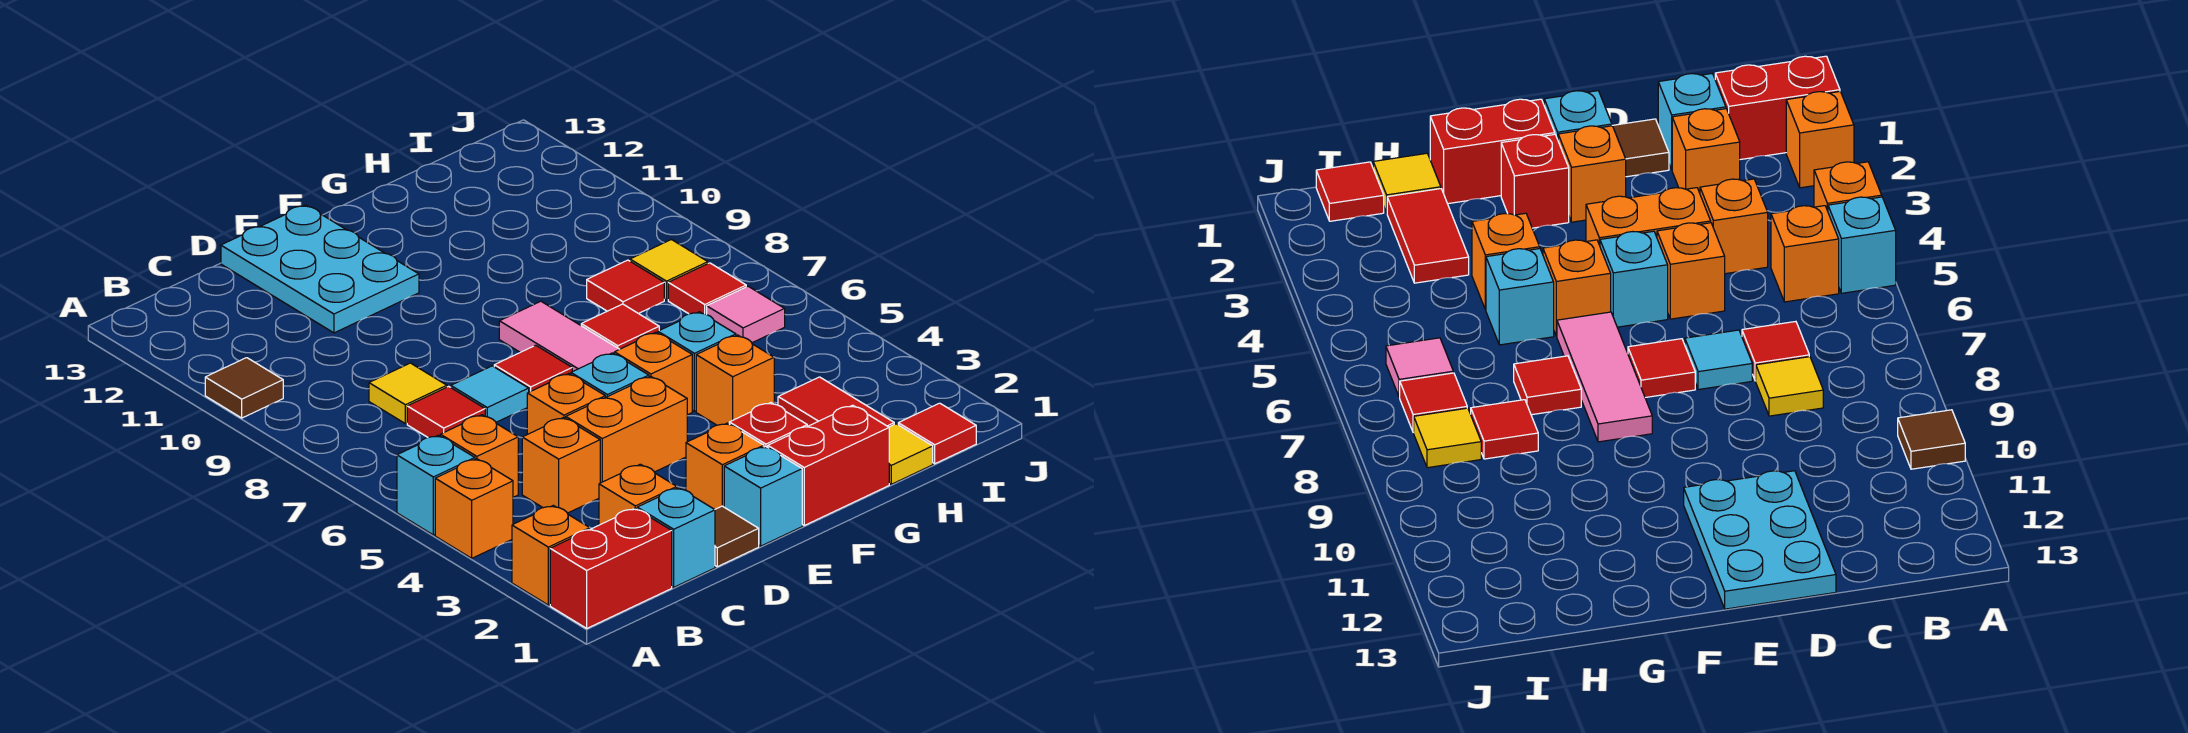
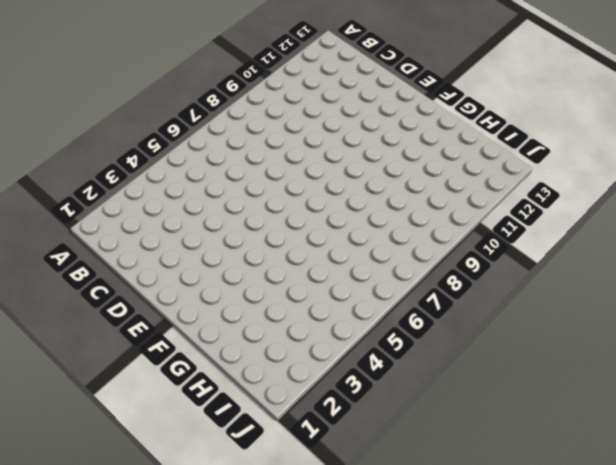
none -> red brick A1:B1 level 1
none -> orange brick A2 level 1
none -> orange brick A4 level 1
none -> cyan brick A5 level 1

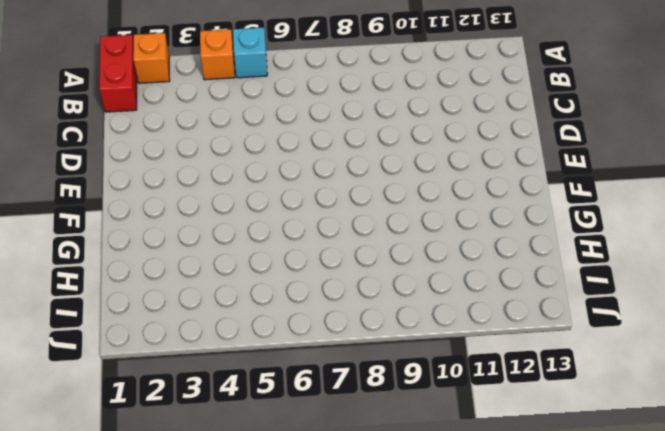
none -> brown tile A10 level 1
none -> orange brick B5 level 1
none -> cyan brick C1 level 1
none -> orange brick C2 level 1

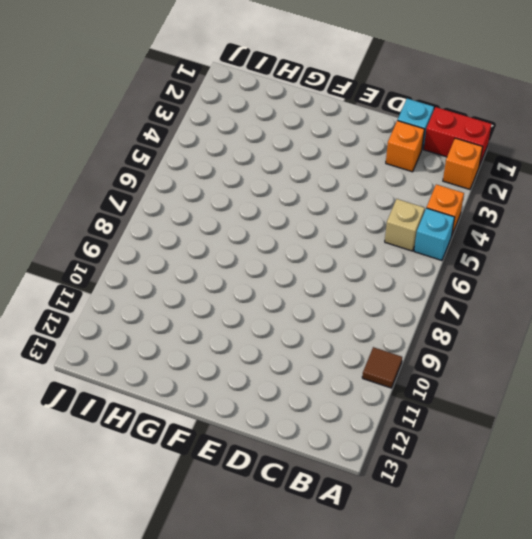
tan brick B5 level 1 -> orange brick B5 level 1
none -> orange brick C4 level 1
none -> red tile C7 level 1
none -> yellow tile C8 level 1
none -> brown tile D1 level 1

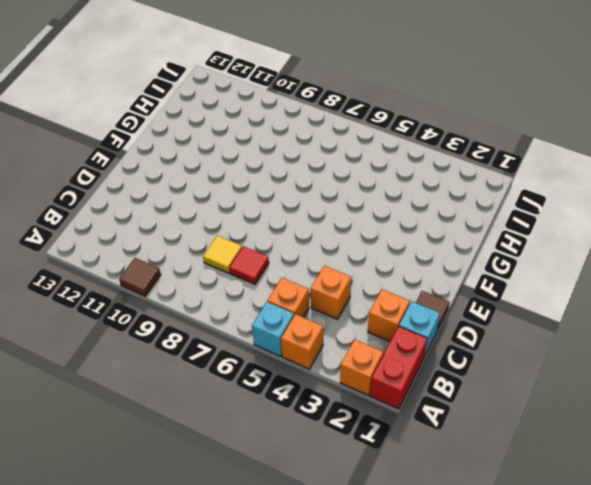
none -> orange brick D4:E4 level 1
none -> orange brick D5 level 1
none -> cyan tile D7 level 1
none -> cyan plate D11:E13 level 1

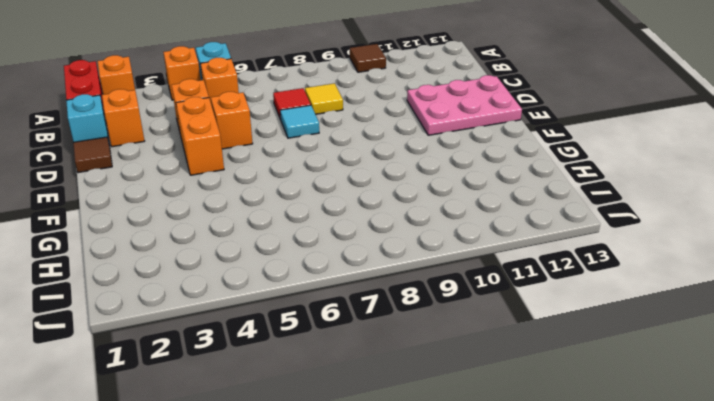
pink plate D11:E13 level 1 -> cyan plate D11:E13 level 1
none -> cyan brick E1 level 1
none -> orange brick E2 level 1
none -> cyan brick E5 level 1
none -> red tile E7 level 1

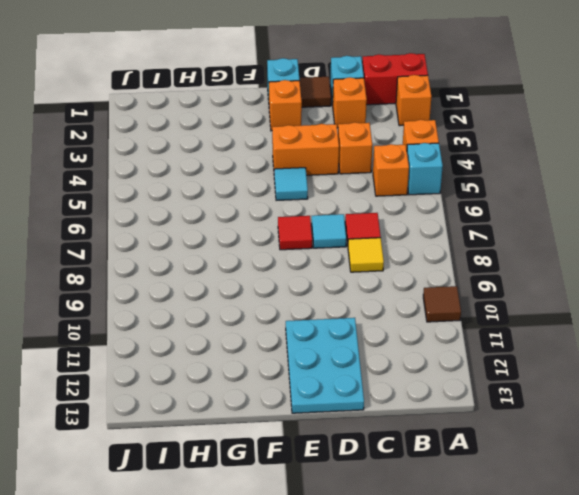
cyan tile E5 level 1 -> cyan brick E5 level 1
none -> orange brick D5 level 1
none -> red brick F1:G1 level 1
none -> red brick F2 level 1
none -> orange brick F5 level 1

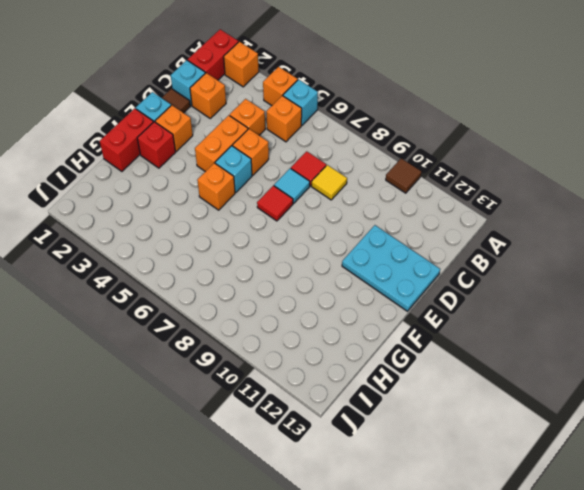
none -> pink tile F6:F8 level 1
none -> orange brick G4 level 1
none -> cyan brick G5 level 1
none -> red tile G7 level 1

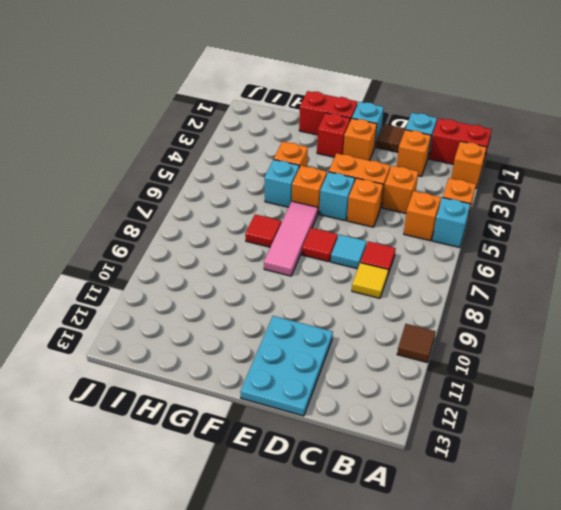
none -> yellow tile H1 level 1
none -> red tile H2:H3 level 1
none -> red tile H8 level 1
none -> red tile I1 level 1

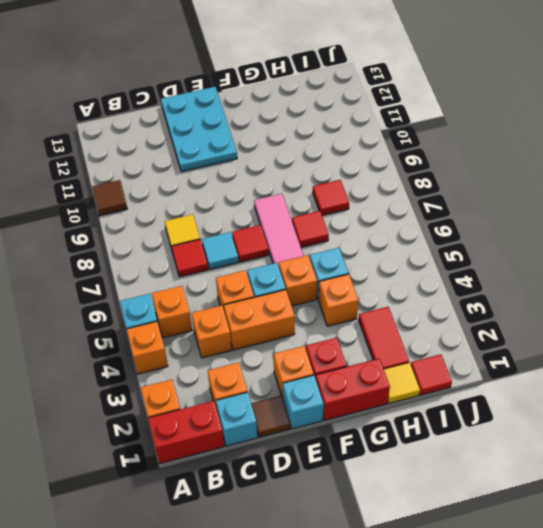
none -> pink tile I6 level 1
none -> red tile I7 level 1
none -> yellow tile I8 level 1

